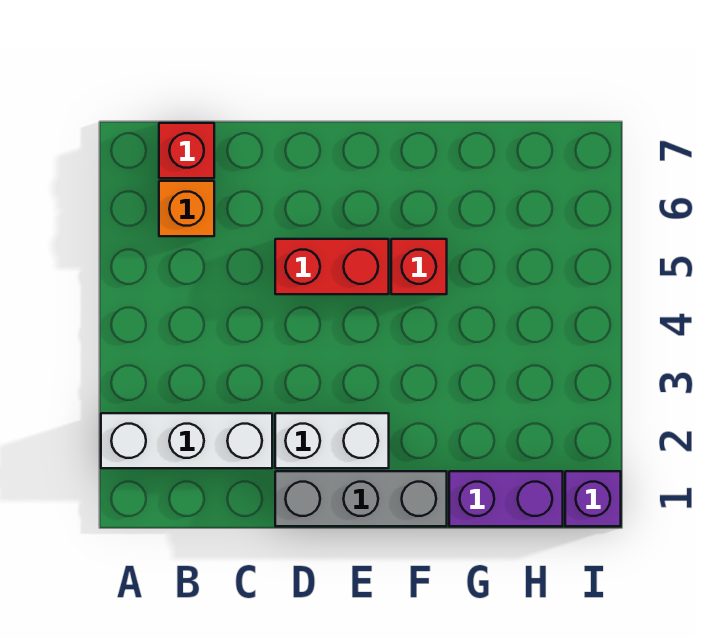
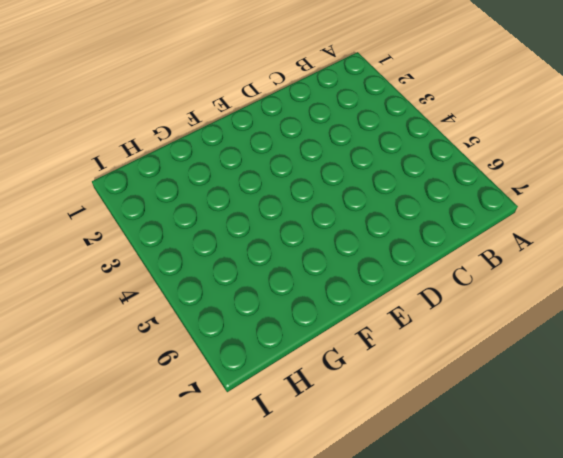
none -> white brick A2:C2 level 1
none -> orange brick B6 level 1

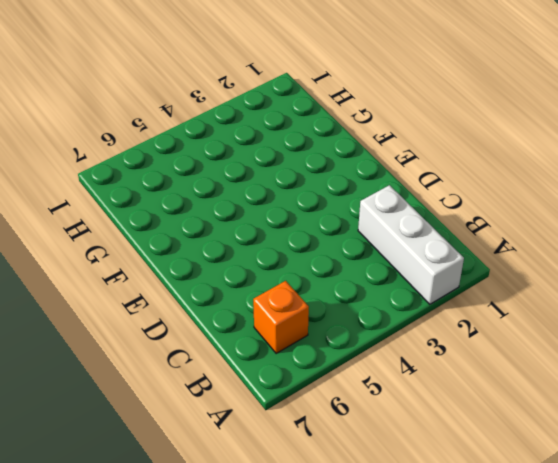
none -> red brick B7 level 1
none -> grey brick D1:F1 level 1

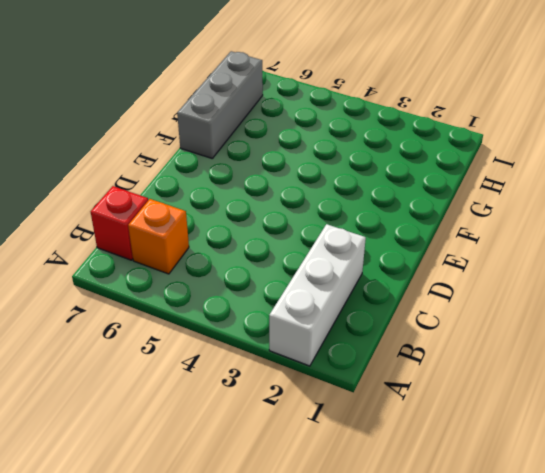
grey brick F7:H7 level 1 -> grey brick D1:F1 level 1
none -> white brick D2:E2 level 1
none -> red brick D5:E5 level 1

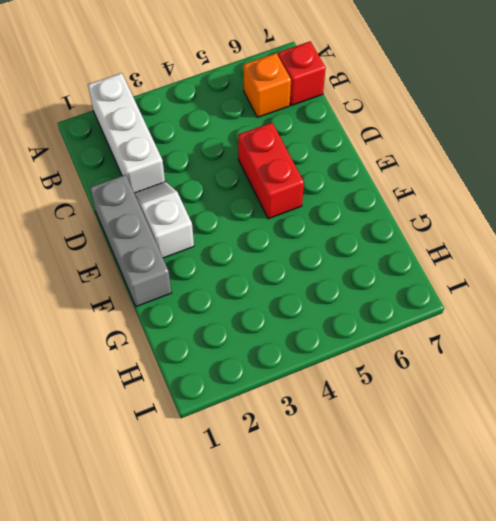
white slope D2:E2 level 1 top E -> white brick D2:E2 level 1
none -> red brick F5 level 1
none -> purple brick G1:H1 level 1

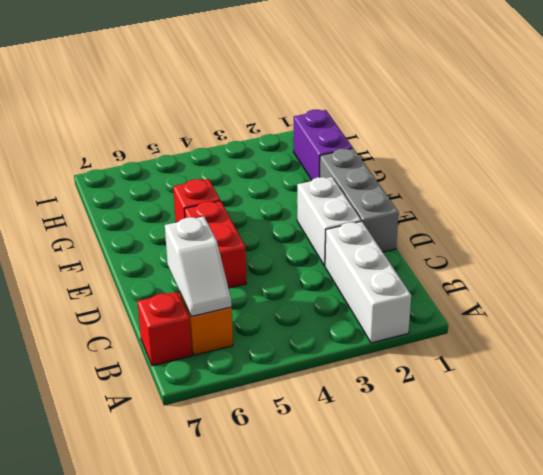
white slope B6:C6 level 2 top C -> none
none -> purple brick I1 level 1

